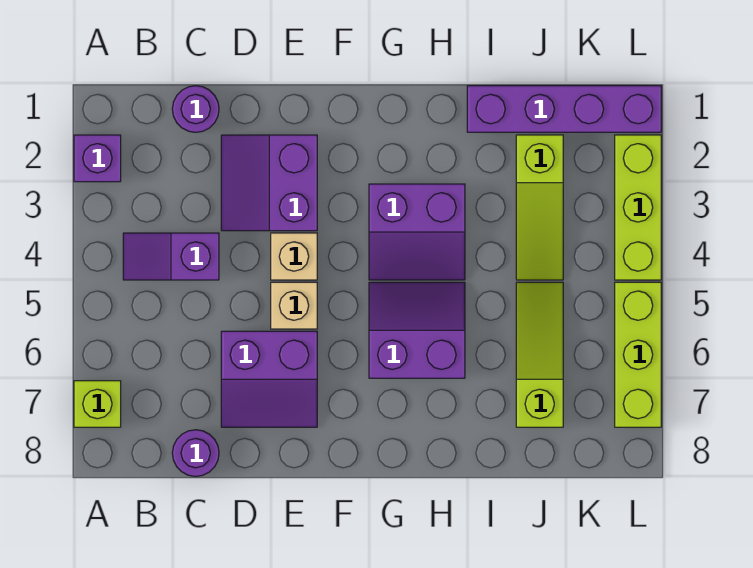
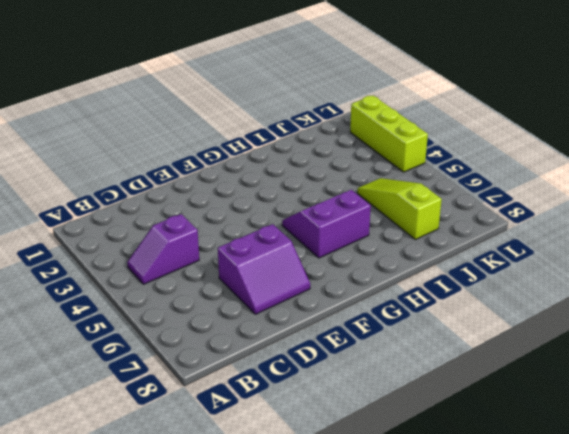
none -> purple brick A2 level 1
none -> lime brick A7 level 1
none -> purple round brick C1 level 1

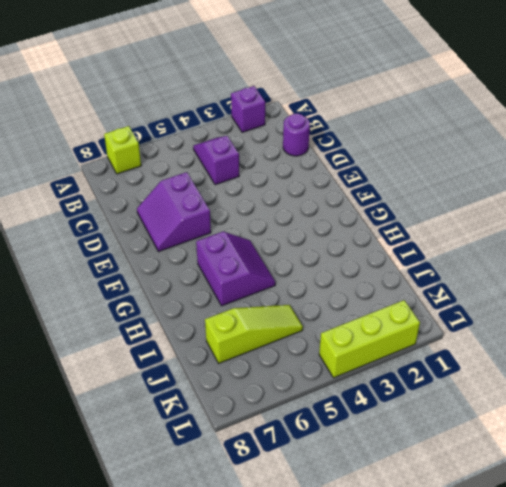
none -> purple round brick C8 level 1
none -> purple slope D2:E3 level 1 top E
none -> tan brick E4 level 1

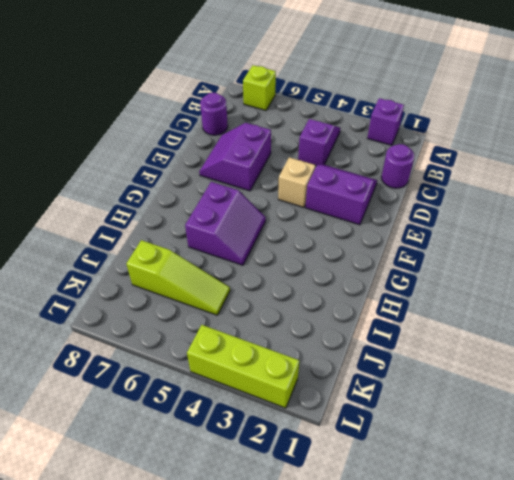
none -> tan brick E5 level 1
none -> purple slope G3:H4 level 1 top 3
none -> purple brick I1:L1 level 1

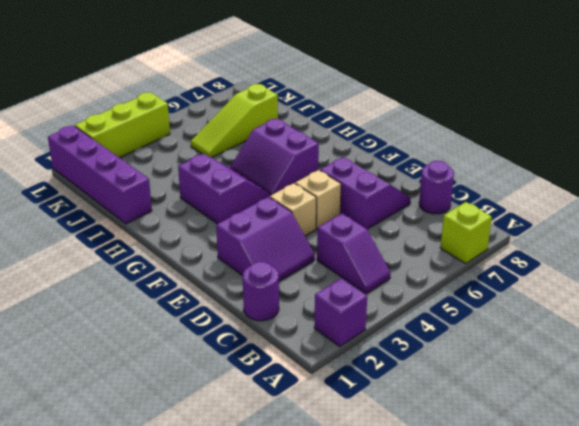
none -> lime slope J2:J4 level 1 top 2
none -> lime brick L5:L7 level 1

